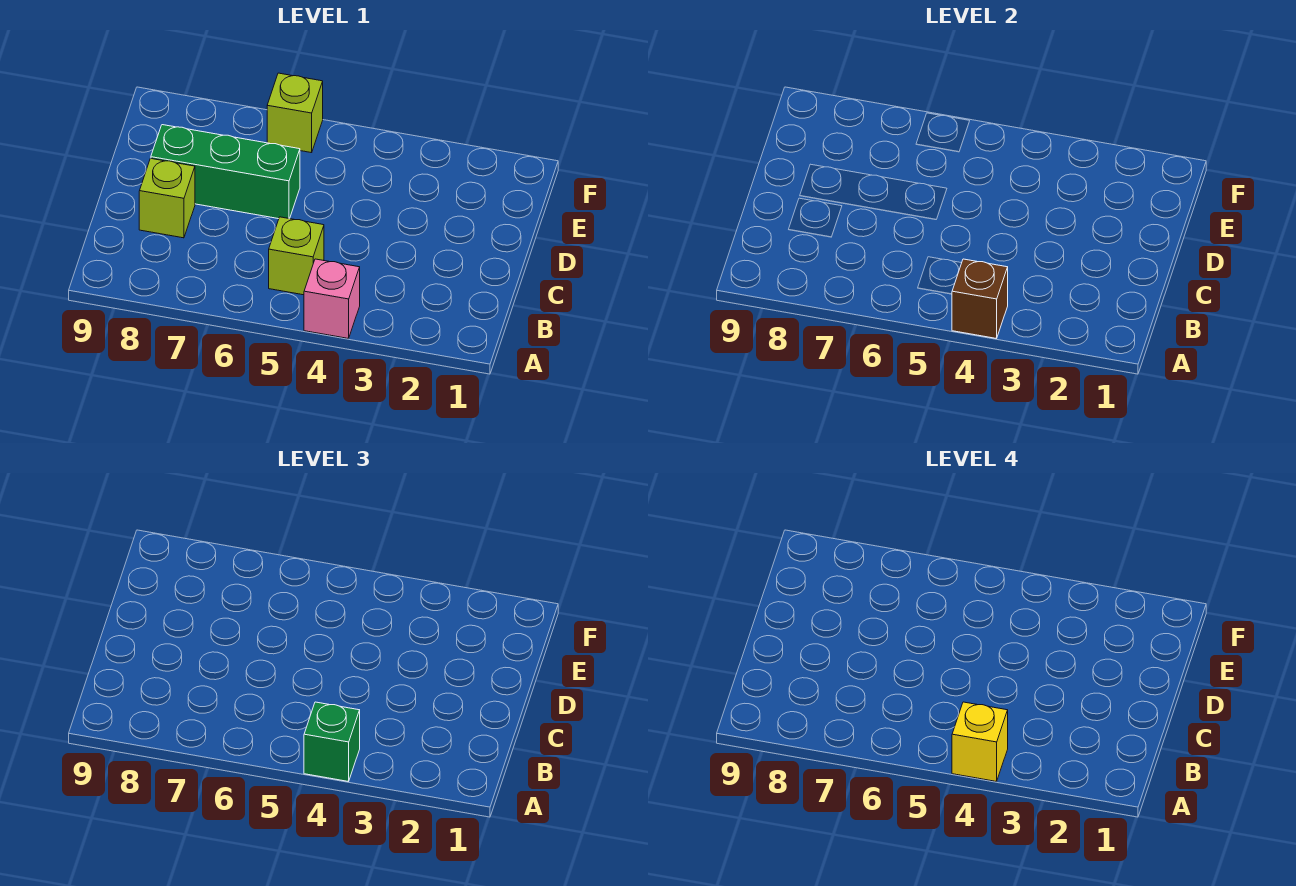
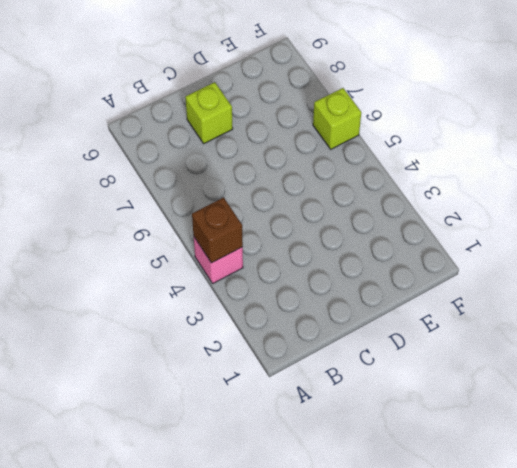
none -> lime brick B5 level 1
none -> green brick D6:D8 level 1

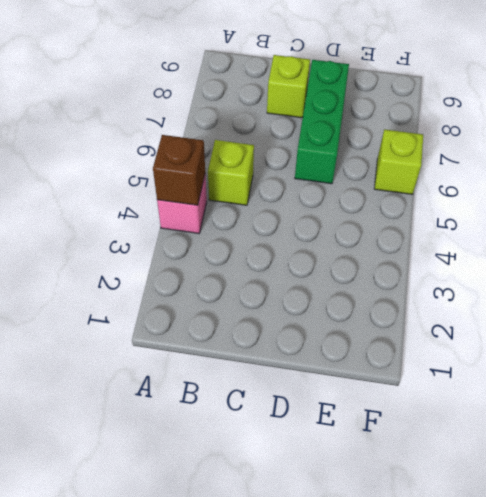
none -> green brick A4 level 3
none -> yellow brick A4 level 4

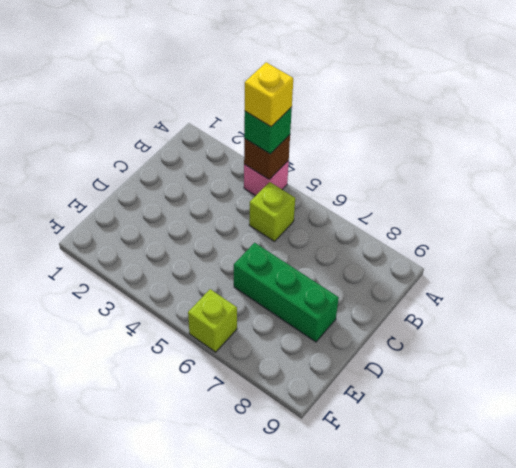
none -> lime brick C8 level 1

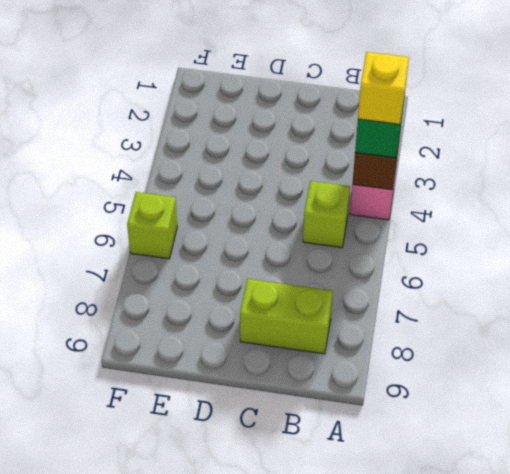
lime brick B8:C8 level 1 -> lime brick C8 level 1
none -> green brick D6:D8 level 1

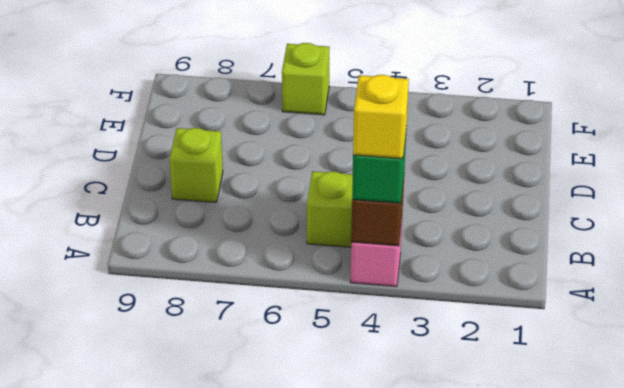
none -> green brick D6:D8 level 1

